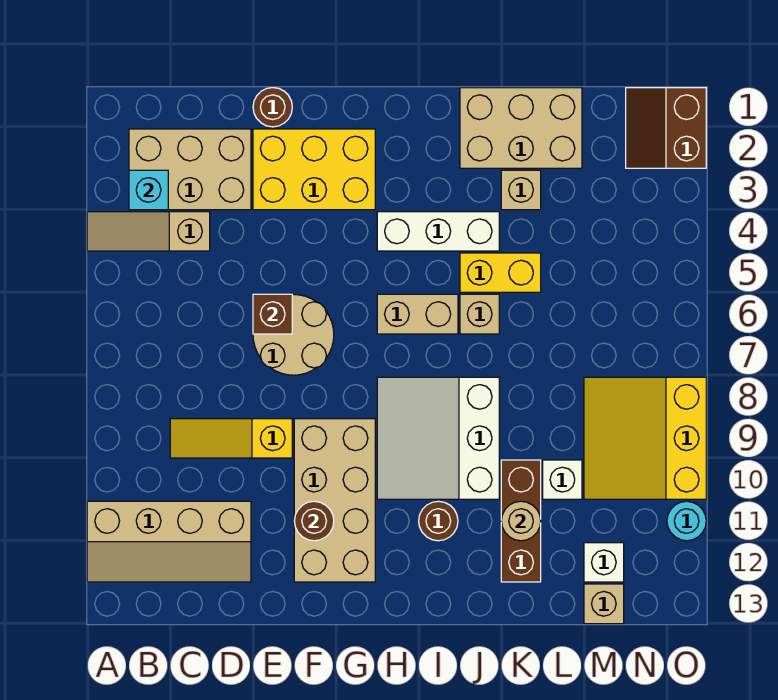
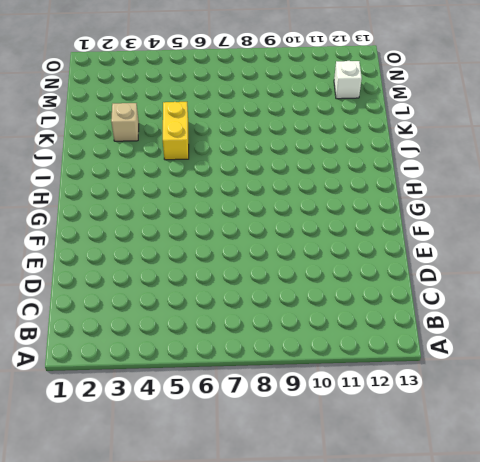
none -> tan slope A4:C4 level 1 top C
none -> tan slope A11:D12 level 1 top 11
none -> tan brick B2:D3 level 1

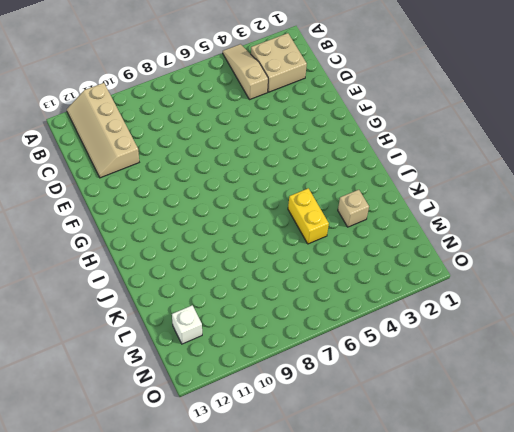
tan brick B2:C3 level 1 -> tan brick B2:D3 level 1
none -> yellow slope C9:E9 level 1 top E
none -> brown round brick E1 level 1
none -> yellow brick E2:G3 level 1

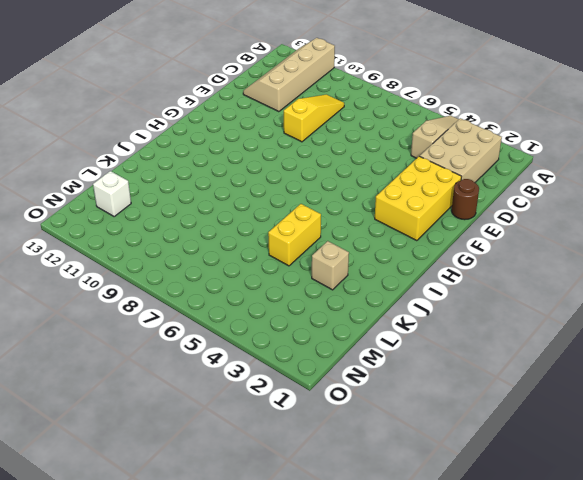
none -> tan round brick E6:F7 level 1
none -> tan brick F9:G12 level 1
none -> white brick H4:J4 level 1

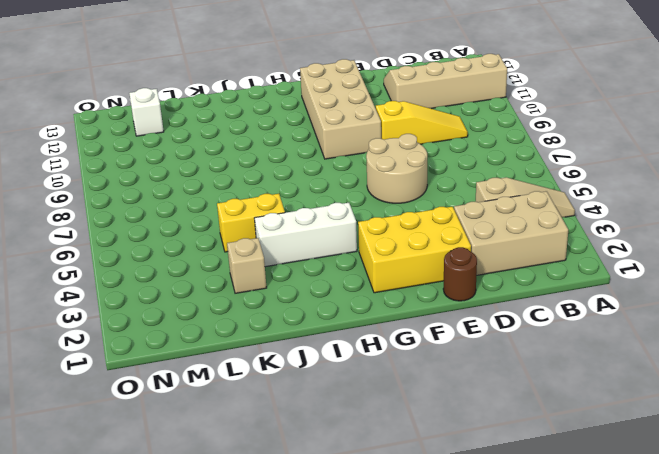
none -> tan brick H6:I6 level 1
none -> white slope H8:J10 level 1 top J
none -> brown round brick I11 level 1

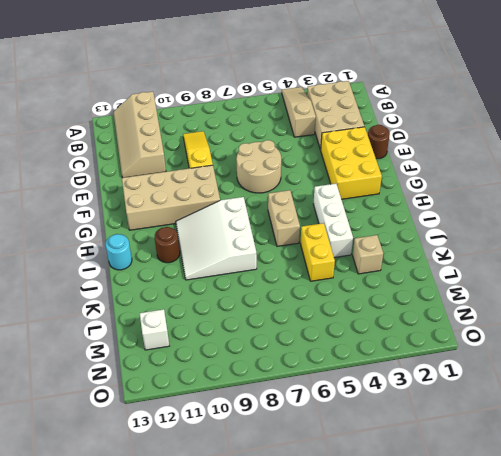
white slope H8:J10 level 1 top 8 -> white slope H8:J10 level 1 top J
cyan round brick I13 level 1 -> cyan round brick O11 level 1
none -> tan brick J1:L2 level 1
none -> tan brick J6 level 1
none -> brown brick K10:K12 level 1

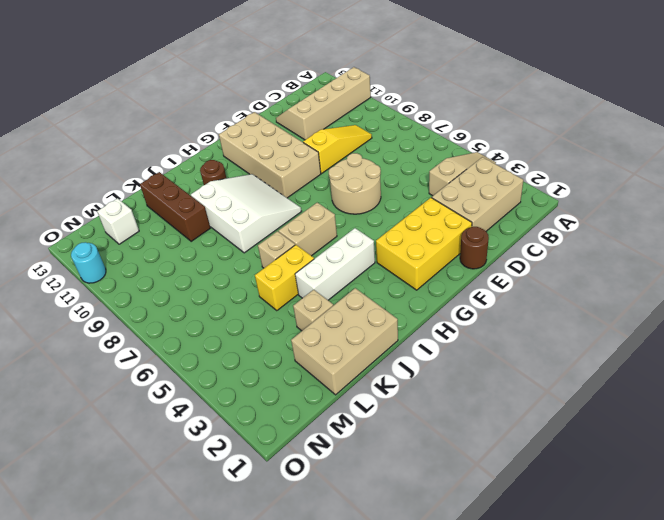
none -> white brick L10 level 1
none -> yellow slope M8:O10 level 1 top O
none -> tan brick M13 level 1

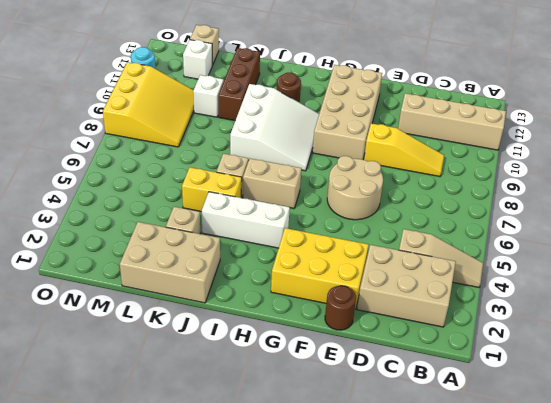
none -> brown slope N1:O2 level 1 top O
none -> cyan brick B3 level 2
none -> brown brick E6 level 2

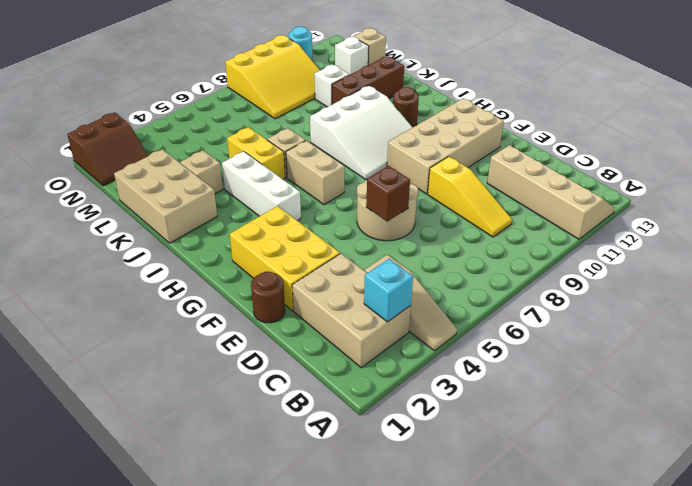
none -> brown round brick F11 level 2
none -> tan round brick K11 level 2

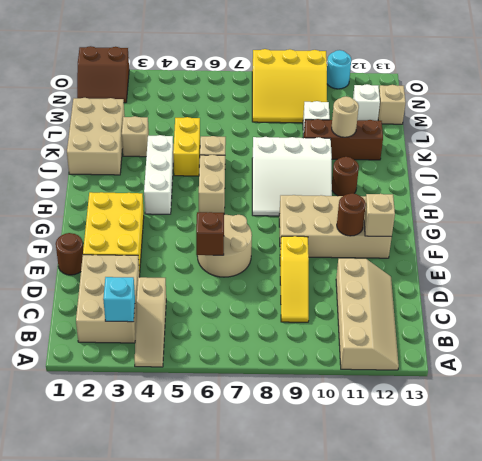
tan brick F12 level 2 -> none

